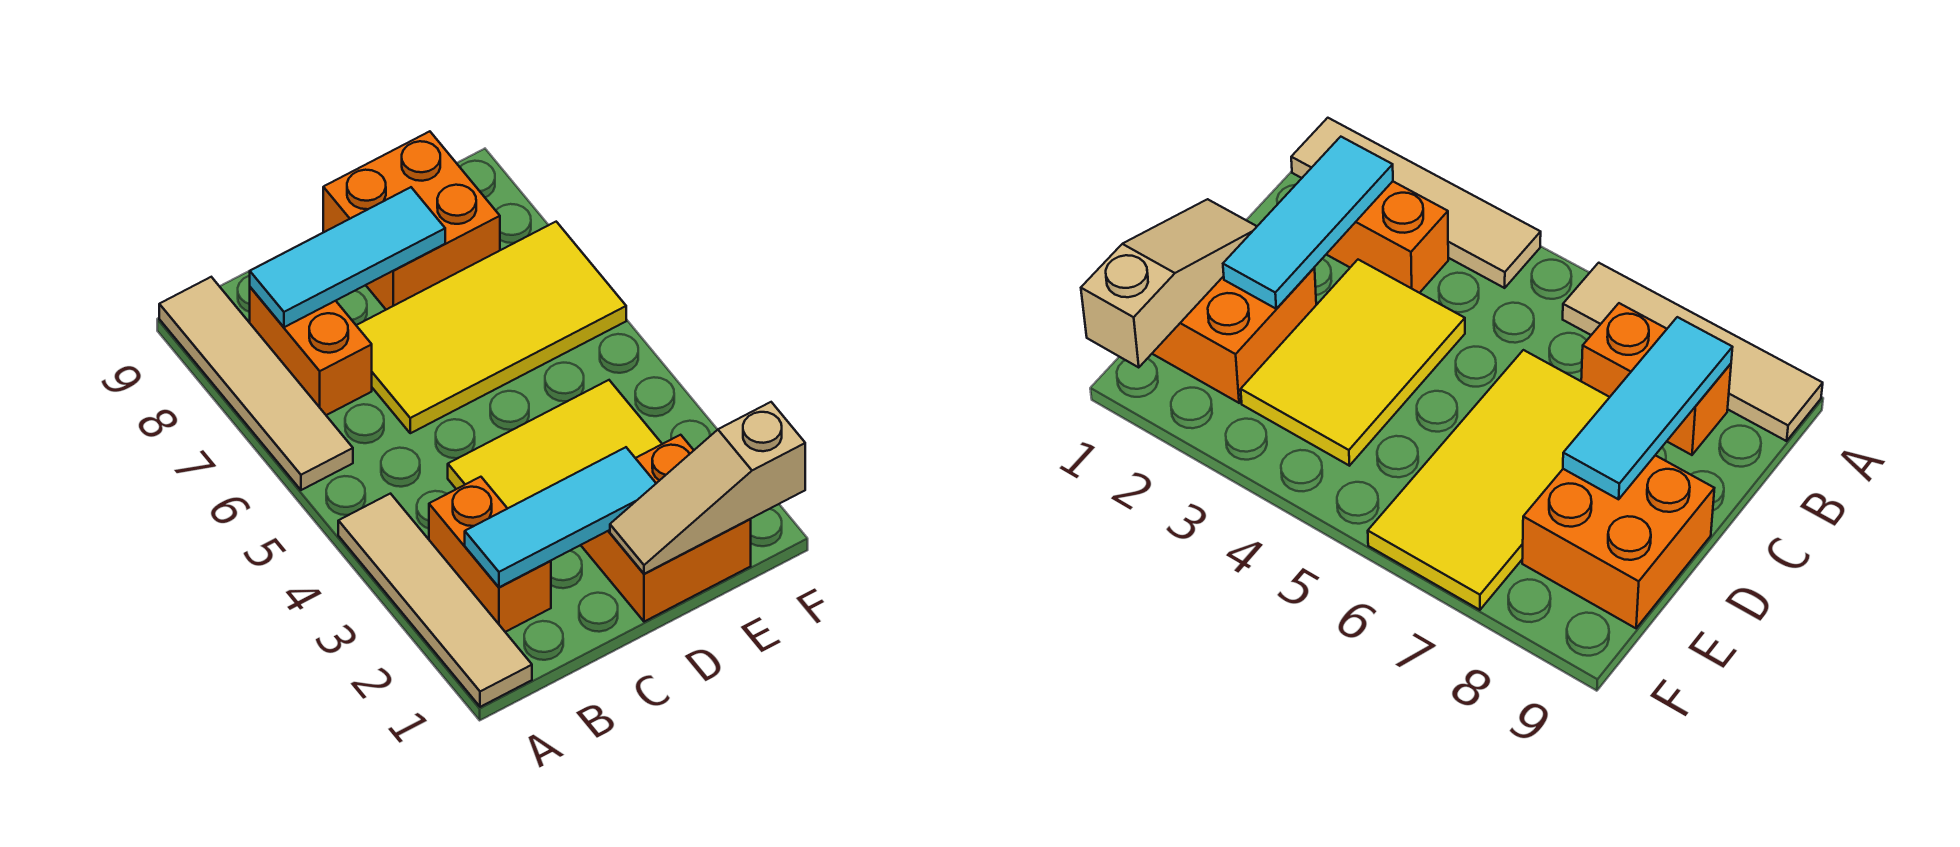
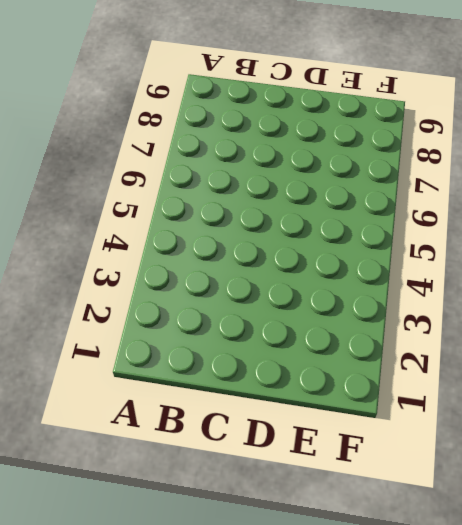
none -> tan tile A1:A4 level 1
none -> tan tile A6:A9 level 1

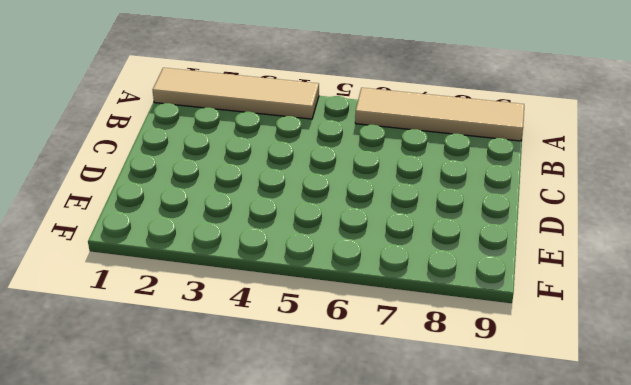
none -> orange brick B2:B3 level 1
none -> orange brick B7:B8 level 1

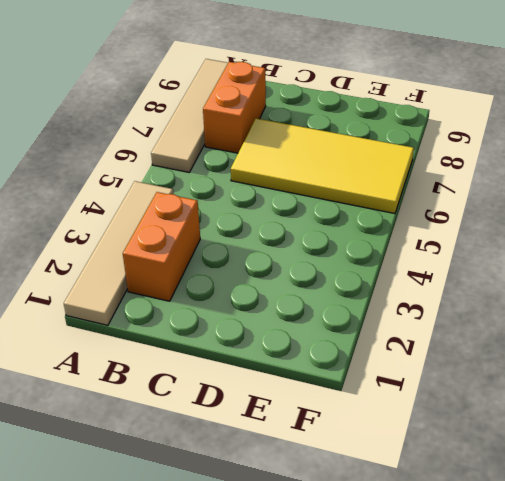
none -> yellow tile C3:E4 level 1
none -> orange brick D1:E2 level 1

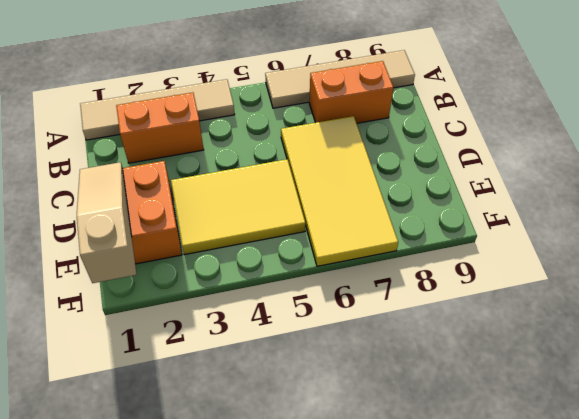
yellow tile D3:E5 level 1 -> yellow tile C3:E4 level 1
none -> orange brick D8:E9 level 1
none -> cyan tile B2:D2 level 2

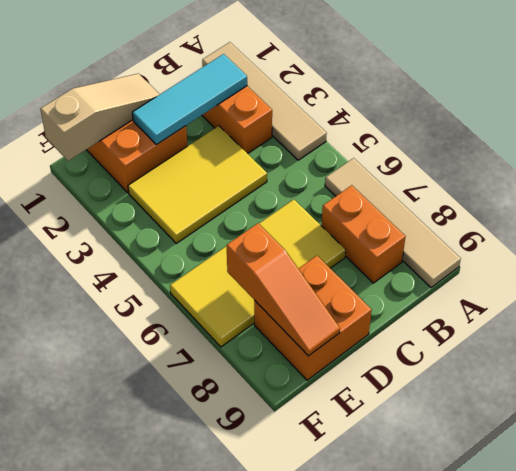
orange slope E7:E9 level 2 top 7 -> none
none -> cyan tile B8:D8 level 2

